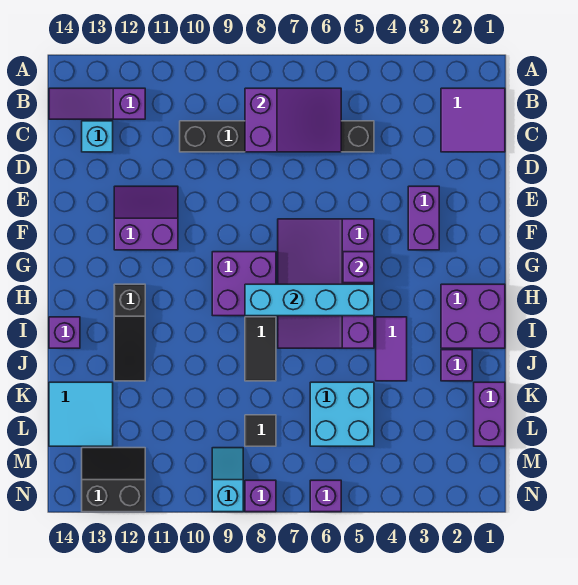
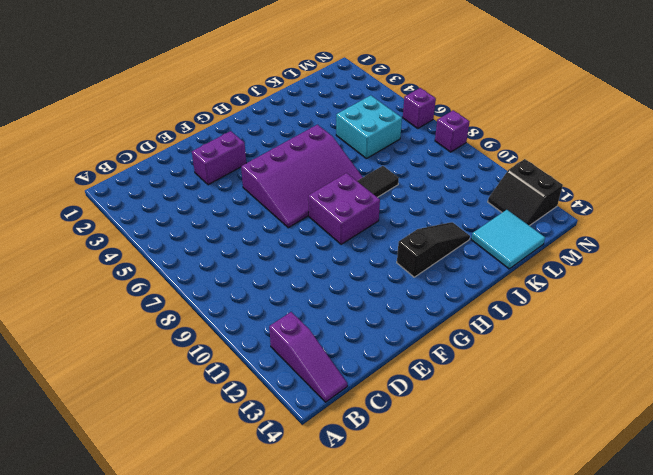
none -> purple tile B1:C2 level 1
none -> black brick C5:C10 level 1
none -> cyan brick C13 level 1

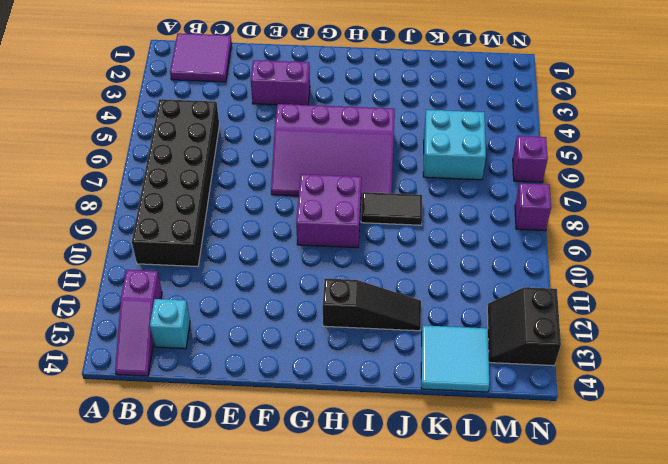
black brick B5:C10 level 1 -> black brick C5:C10 level 1
none -> purple slope E11:F12 level 1 top F
none -> purple brick H1:I2 level 1
none -> purple tile I4:J4 level 1

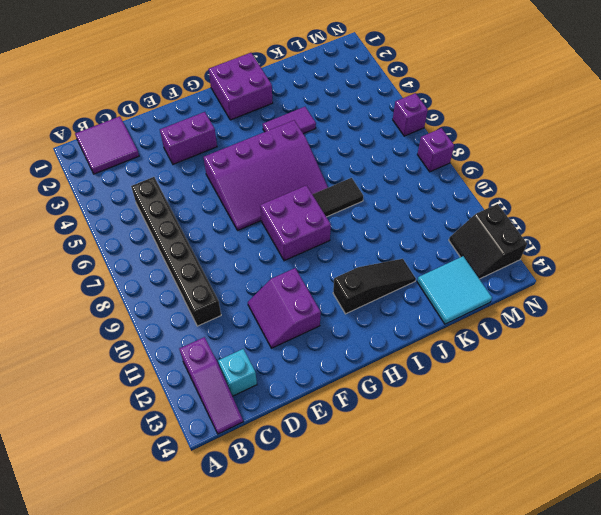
none -> purple brick I14 level 1
none -> purple brick J2 level 1
none -> purple brick K1:L1 level 1

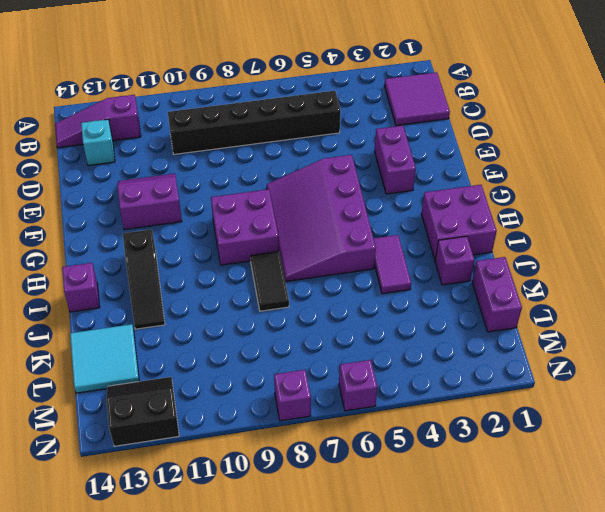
none -> cyan brick K5:L6 level 1
none -> black tile L8 level 1
none -> cyan slope M9:N9 level 1 top N

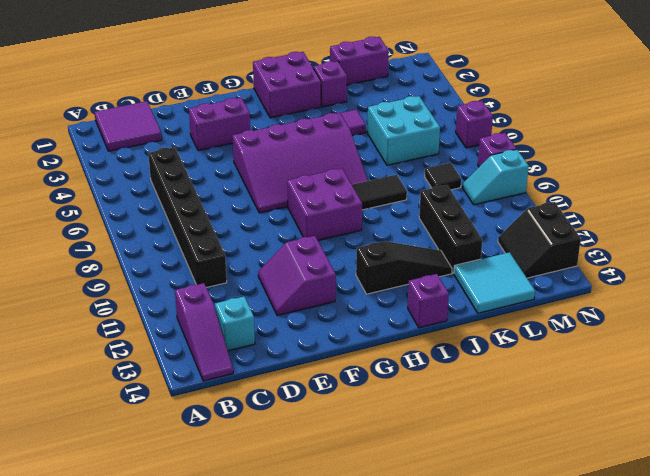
black brick K10:K12 level 1 -> none
none -> purple slope B6:C8 level 2 top 8
none -> purple brick G5 level 2
none -> cyan brick H5:H8 level 2

